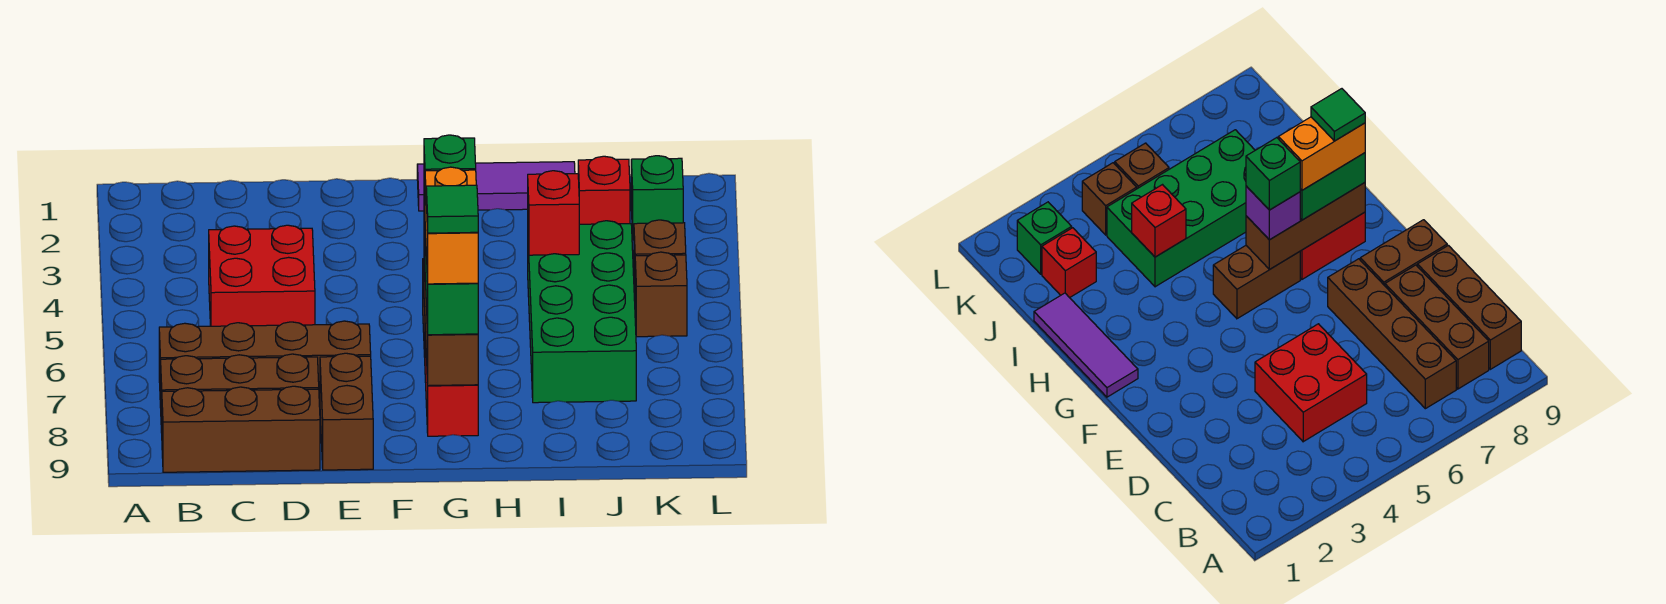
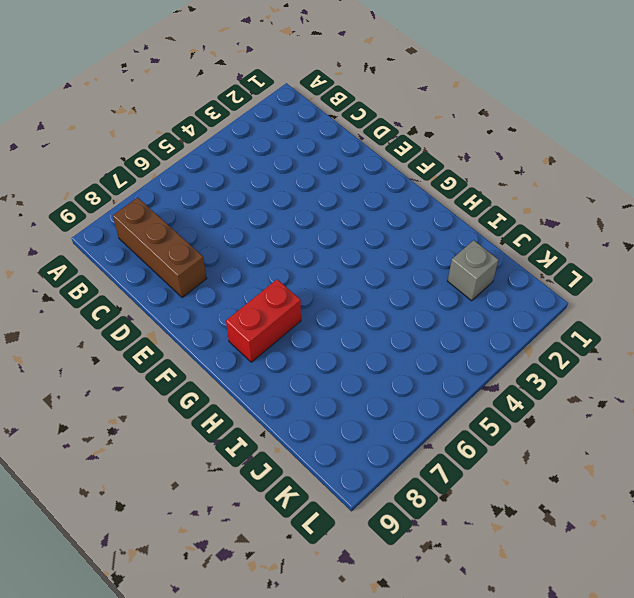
grey brick J2 level 1 -> red brick J2 level 1
none -> brown brick B7:E7 level 1
none -> brown brick B9:D9 level 1
none -> red brick C4:D5 level 1

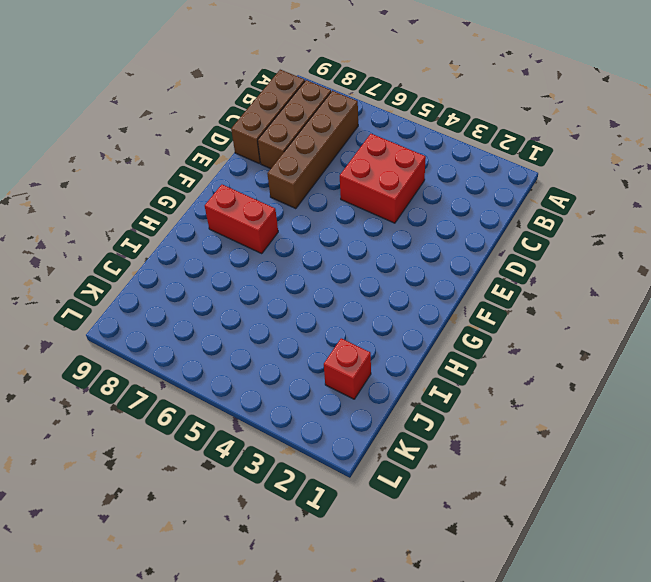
none -> brown brick E8:E9 level 1
none -> purple tile G1:I1 level 1
none -> brown brick G5:G6 level 1

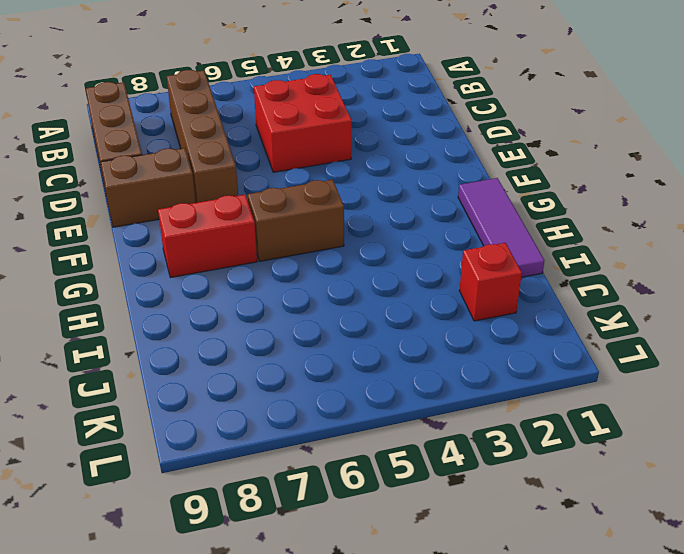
none -> brown brick B8:D8 level 1
none -> green brick I4:J7 level 1
none -> green brick K2 level 1

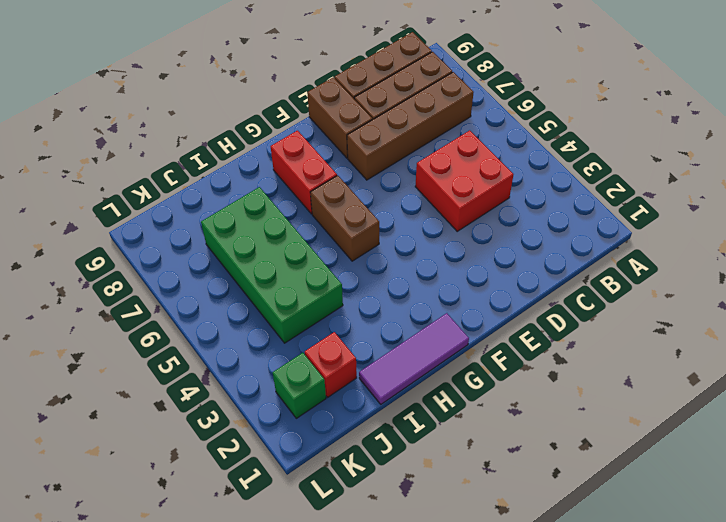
none -> brown brick K4 level 1
none -> brown brick K5 level 1
none -> brown brick G6:G8 level 2

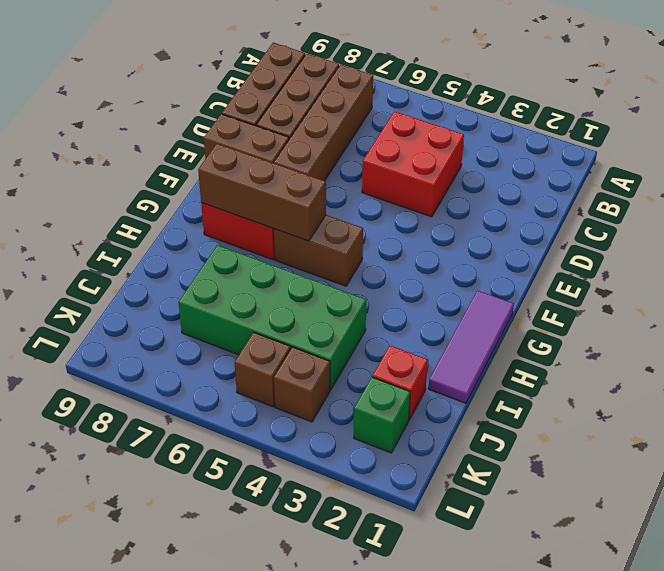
none -> red brick I4 level 2
none -> purple brick G6 level 3
none -> green brick G7:G8 level 3

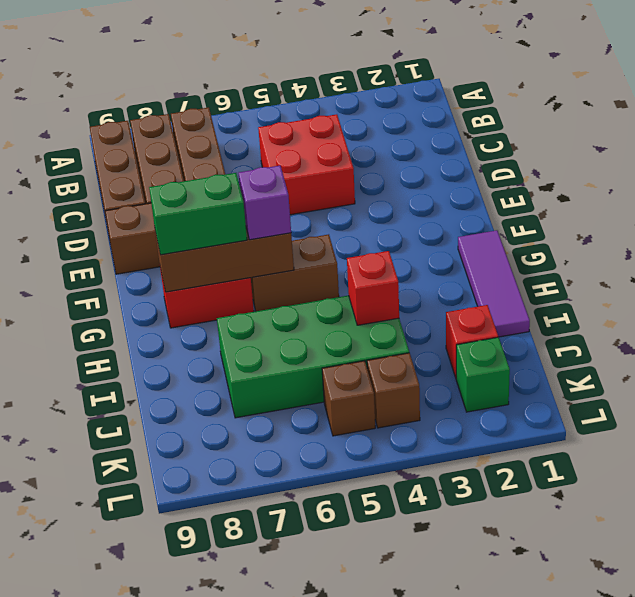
none -> green brick G6 level 4
none -> orange brick G7:G8 level 4
none -> green tile G8 level 5

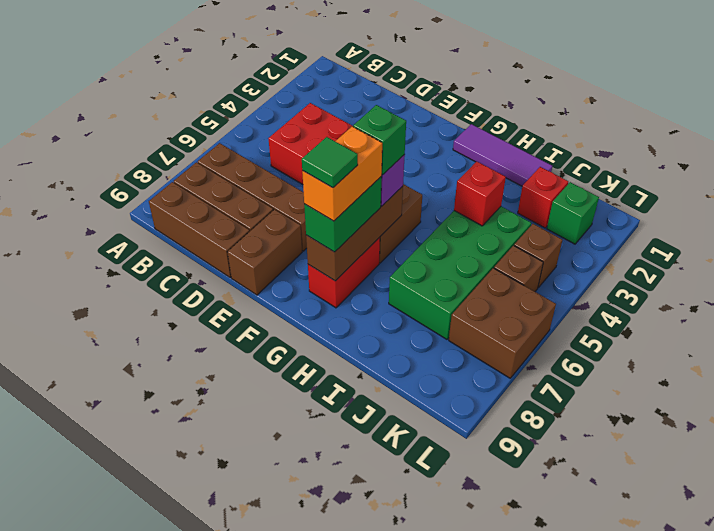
brown brick K6:L7 level 1 -> none

